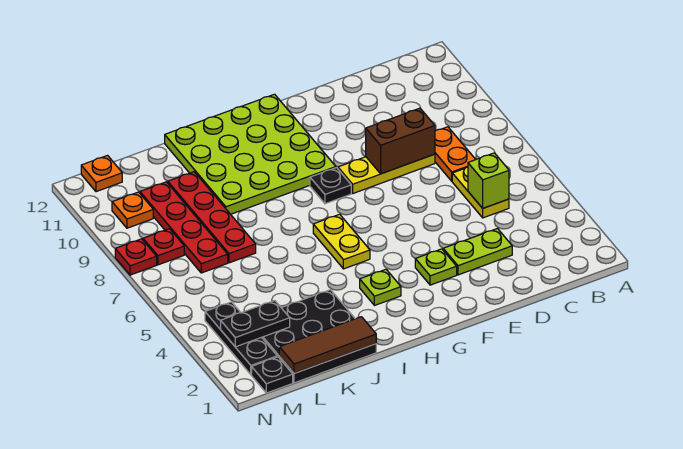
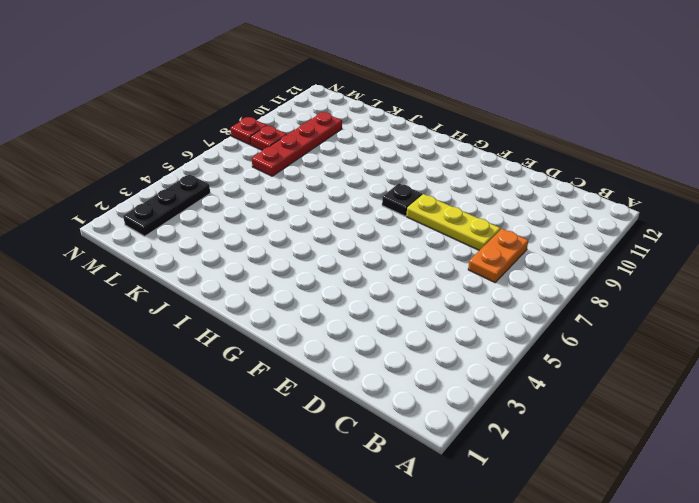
none -> yellow plate C5:C6 level 1
none -> lime plate D3:E3 level 1
none -> lime plate F3 level 1

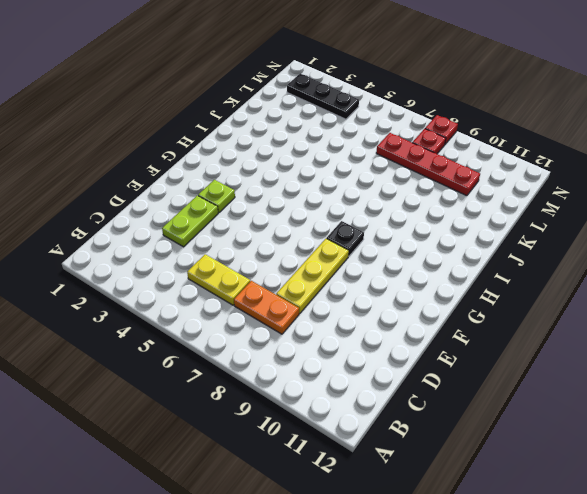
none -> lime plate G9:J12 level 1
none -> lime plate H3 level 1
none -> yellow plate H5:H6 level 1

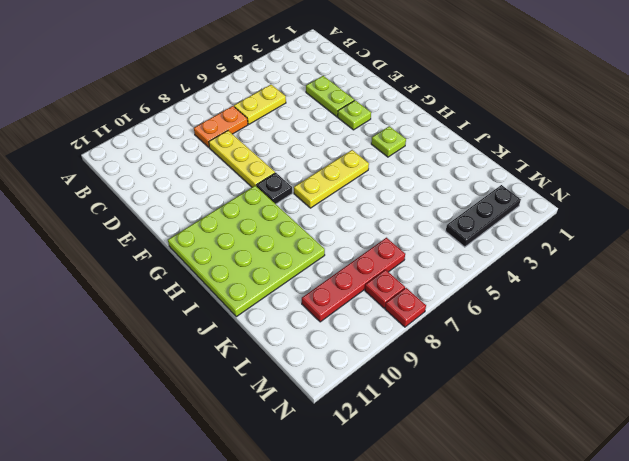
yellow plate H5:H7 level 1 -> yellow plate H5:H6 level 1
none -> black plate J1:L3 level 1
none -> red plate K7:K10 level 1
none -> black plate M1 level 1

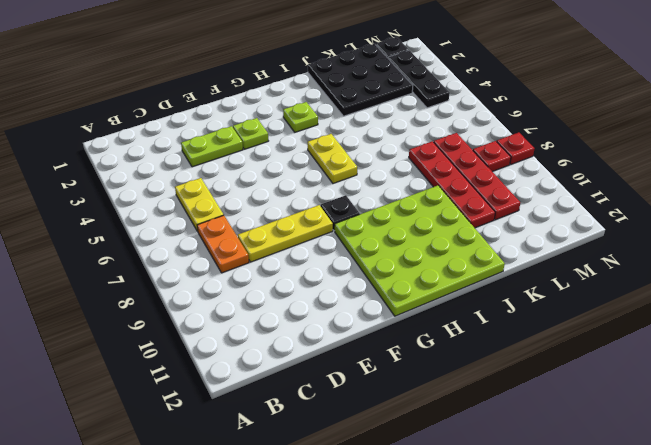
none -> orange plate M10 level 1
none -> orange plate M12 level 1
none -> lime brick C5 level 2

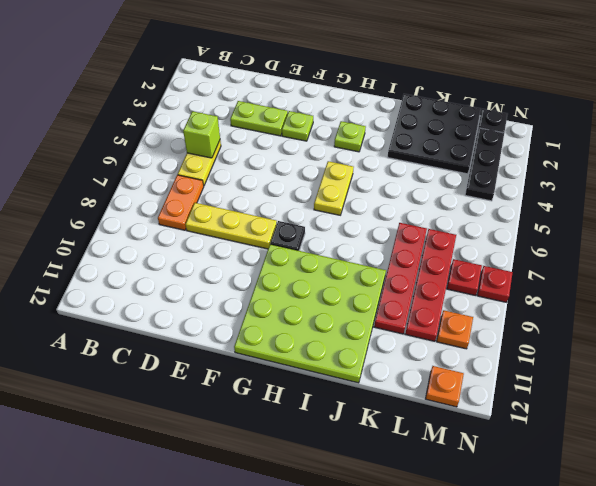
none -> brown brick D8:E8 level 2
none -> brown tile J1:L1 level 2
none -> black plate L3:M3 level 2

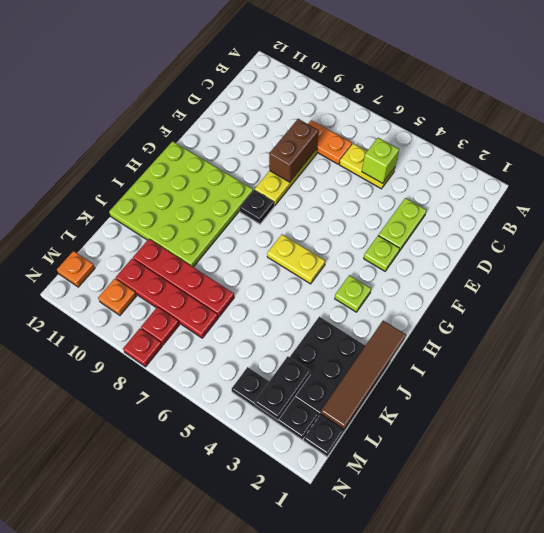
brown tile I1:L1 level 2 -> brown tile J1:L1 level 2

